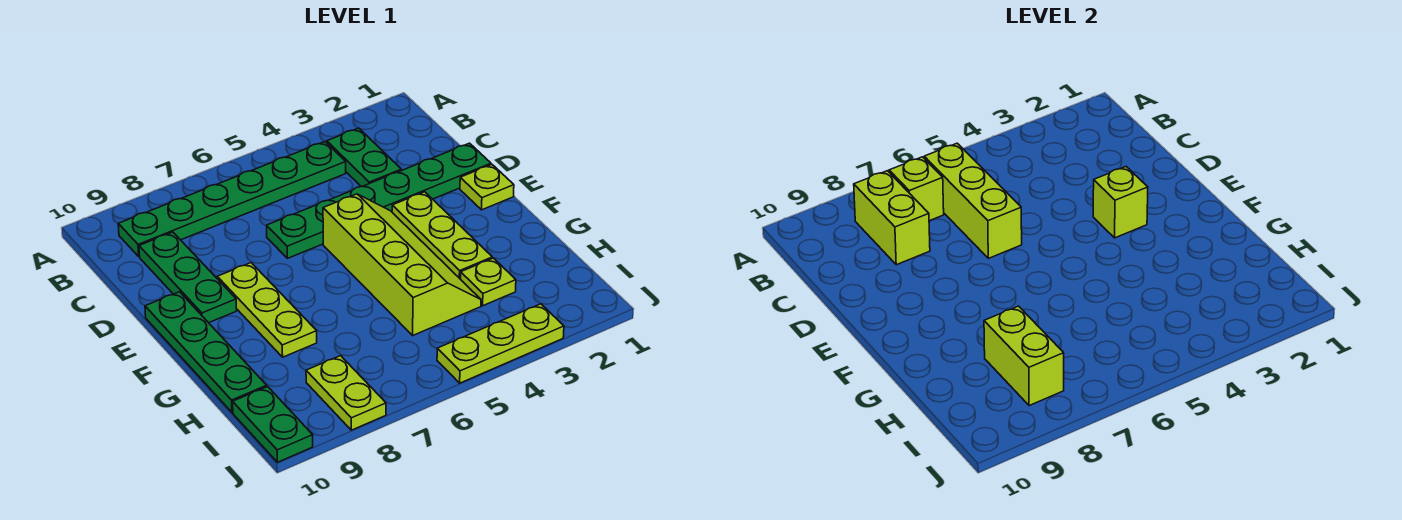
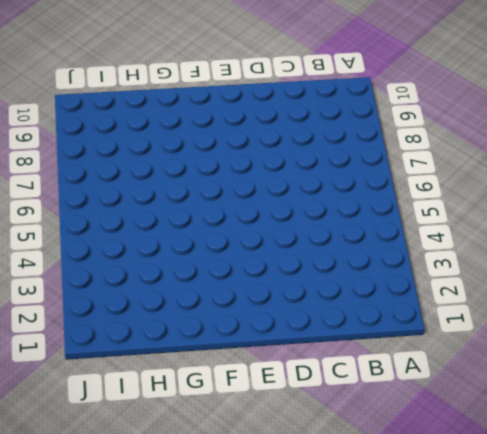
none -> green plate B3:C3 level 1
none -> green plate B4:B9 level 1
none -> green plate C9:E9 level 1

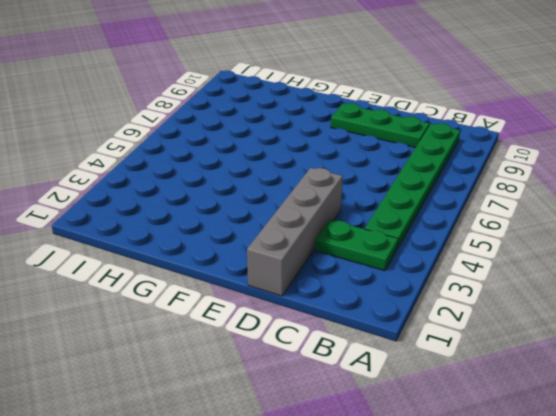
grey brick D1:D4 level 1 -> green plate D1:D6 level 1
none -> lime plate E1 level 1
none -> lime plate E3:G3 level 1
none -> lime slope E4:H5 level 1 top 5

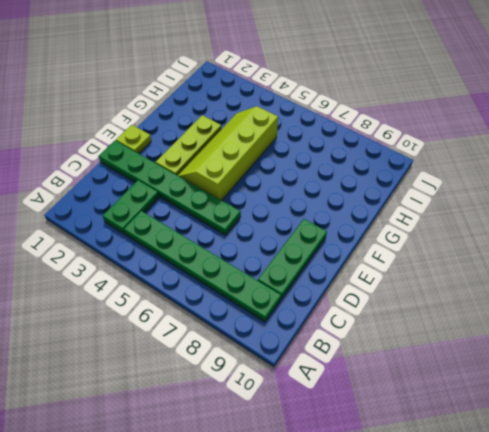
none -> lime plate E8:G8 level 1
none -> green plate E10:H10 level 1
none -> lime plate H3 level 1

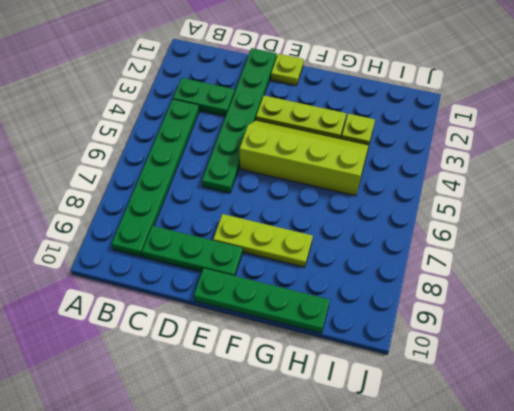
none -> lime plate I8:J8 level 1
none -> green plate I10:J10 level 1
none -> lime plate J3:J5 level 1

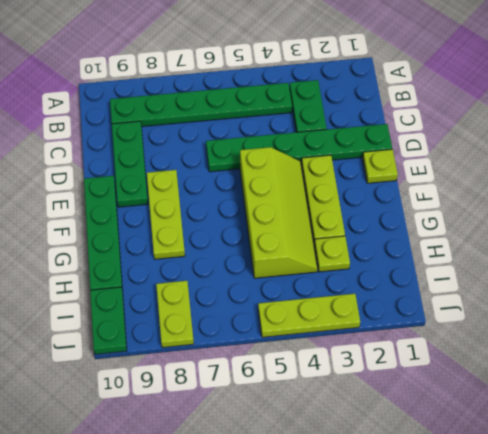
none -> lime brick B6:D6 level 2
none -> lime brick B7 level 2
none -> lime brick B8:C8 level 2

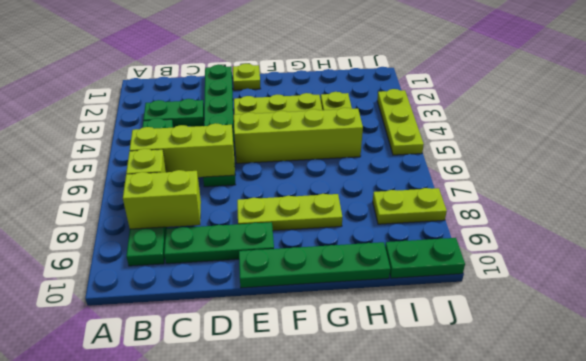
none -> lime brick E3 level 2
none -> lime brick H8:I8 level 2

